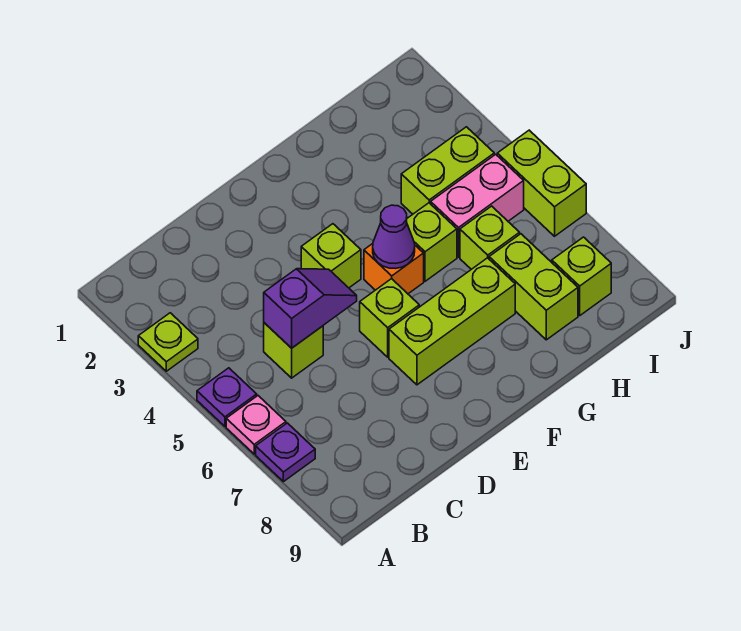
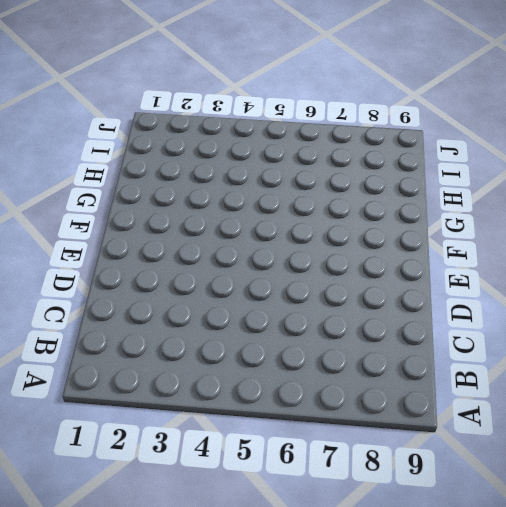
none -> lime plate A3 level 1
none -> purple plate A5 level 1
none -> pink plate A6 level 1

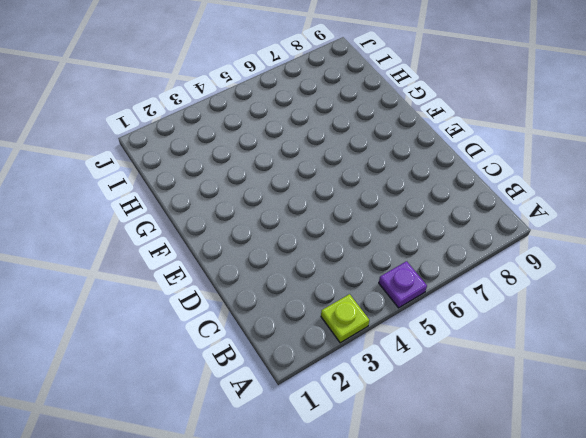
none -> pink plate A6 level 1
none -> purple plate A7 level 1
none -> lime brick C5 level 1

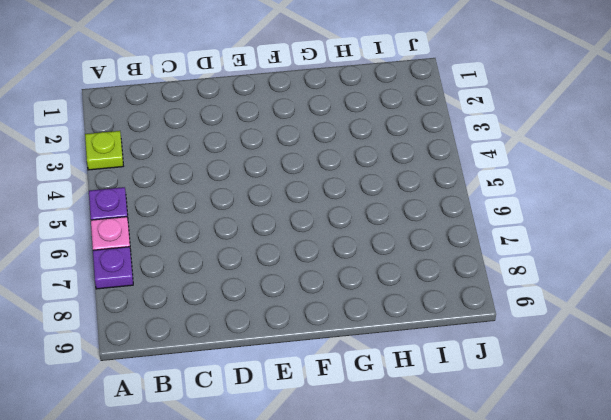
none -> lime brick C5 level 1
none -> lime brick E4 level 1
none -> lime brick E6 level 1

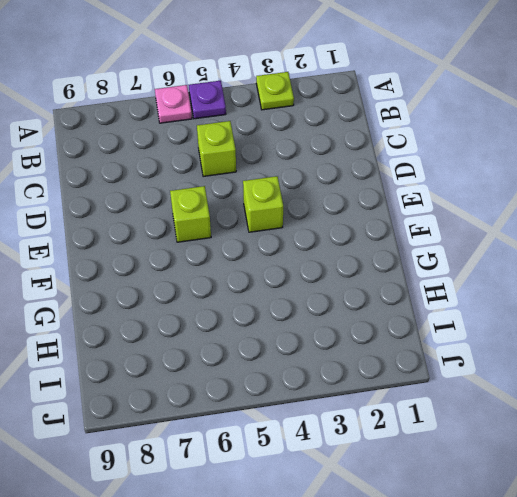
none -> purple plate A7 level 1
none -> lime brick E7:G7 level 1
none -> orange brick F5 level 1

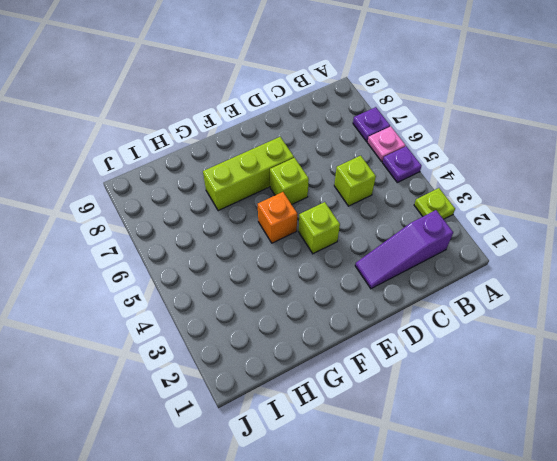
purple slope B2:D2 level 1 top B -> none
none -> lime brick G5 level 1
none -> lime brick H4:I4 level 1
none -> pink brick H5:I5 level 1

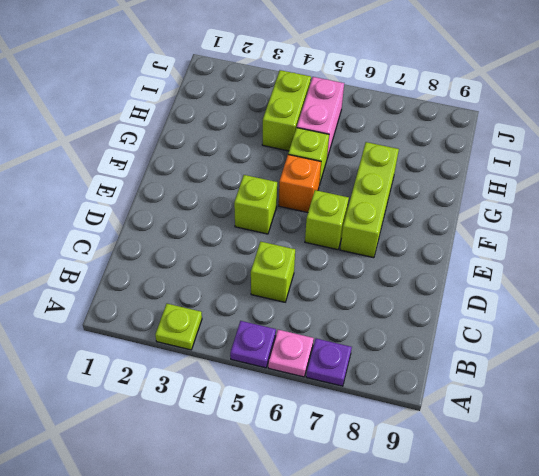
none -> lime brick H6 level 1
none -> lime brick H7:H8 level 1
none -> lime brick I8 level 1

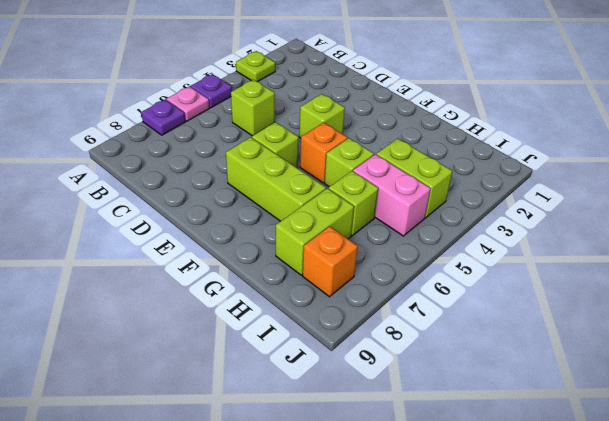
orange brick I8 level 1 -> lime brick I8 level 1
none -> lime brick J5:J6 level 1
none -> purple slope C5:D5 level 2 top C
none -> purple cone F5 level 2

